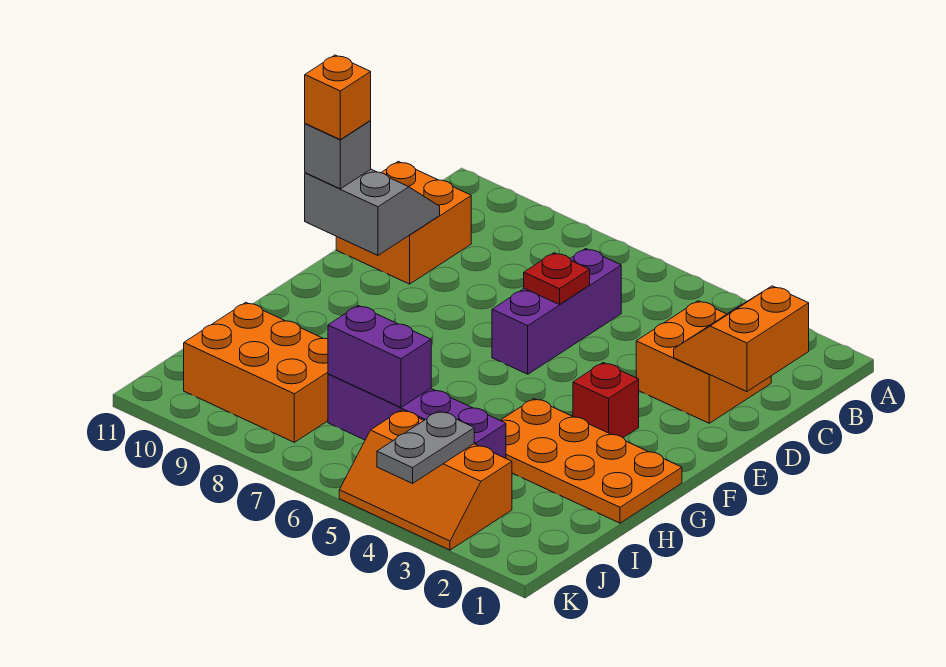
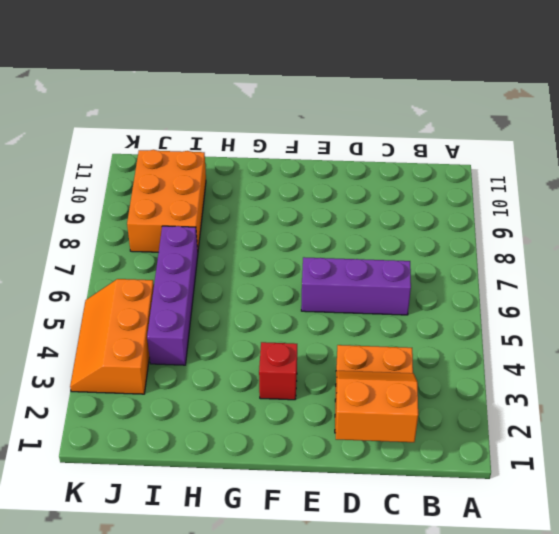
none -> orange brick C10:D11 level 1
none -> orange plate G1:H4 level 1
none -> red plate D6 level 2

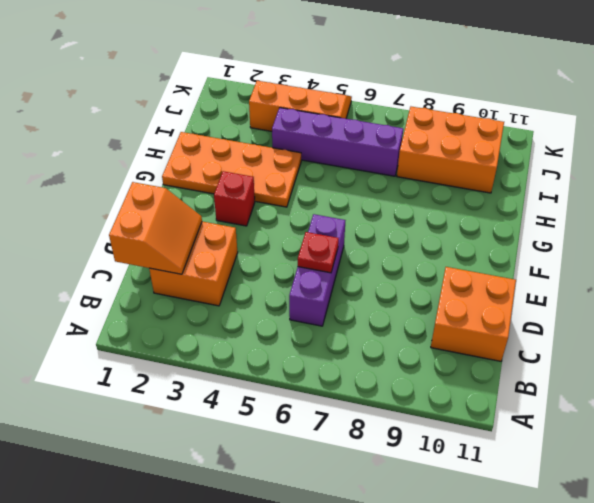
none -> grey slope D10:E11 level 2 top E
none -> purple brick I6:I7 level 2
none -> grey plate J4:K4 level 2

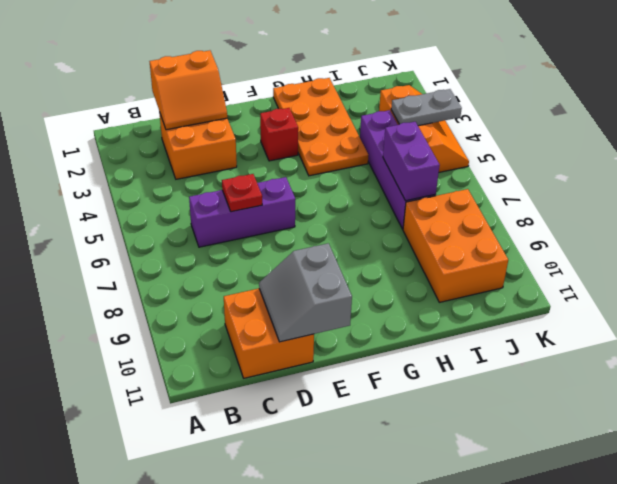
none -> grey brick E11 level 3
none -> orange brick E11 level 4

